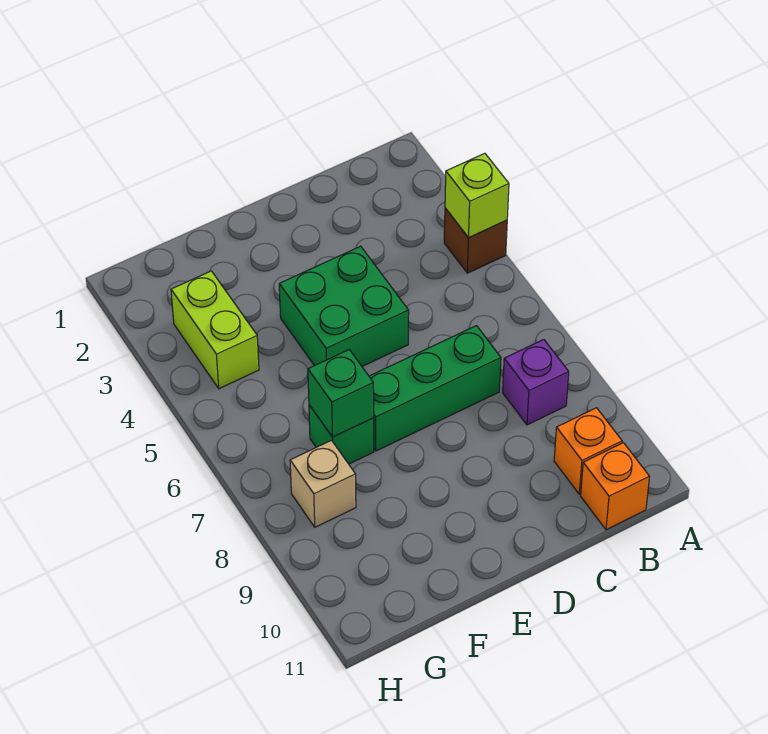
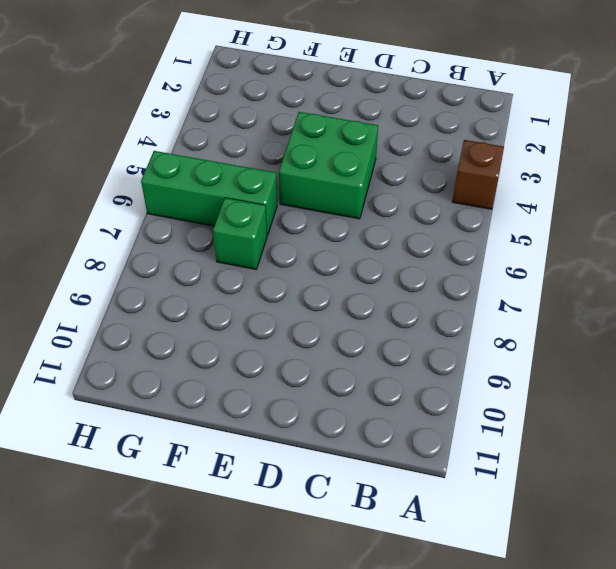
green brick F6:H6 level 1 -> green brick C7:E7 level 1
none -> purple brick B8 level 1
none -> orange brick B10 level 1

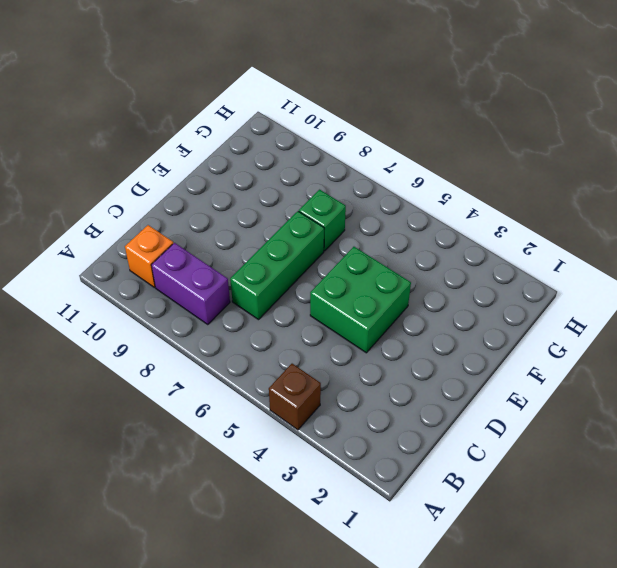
purple brick B8:B9 level 1 -> purple brick B8 level 1
none -> orange brick B11 level 1
none -> lime brick G3:G4 level 1

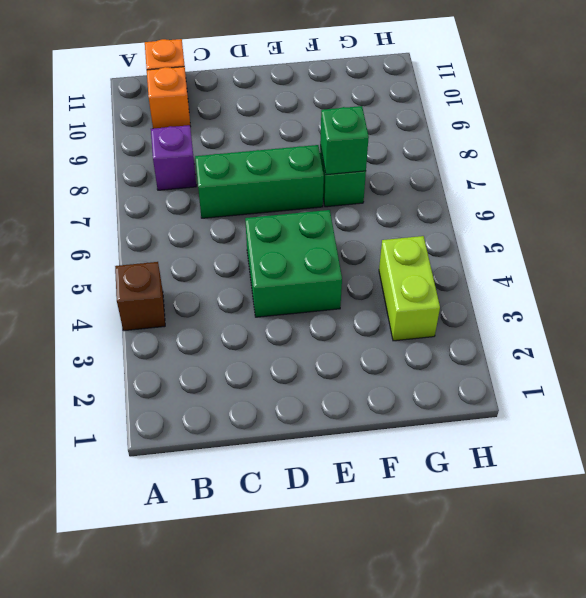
none -> tan brick G8 level 1
none -> lime brick A4 level 2

